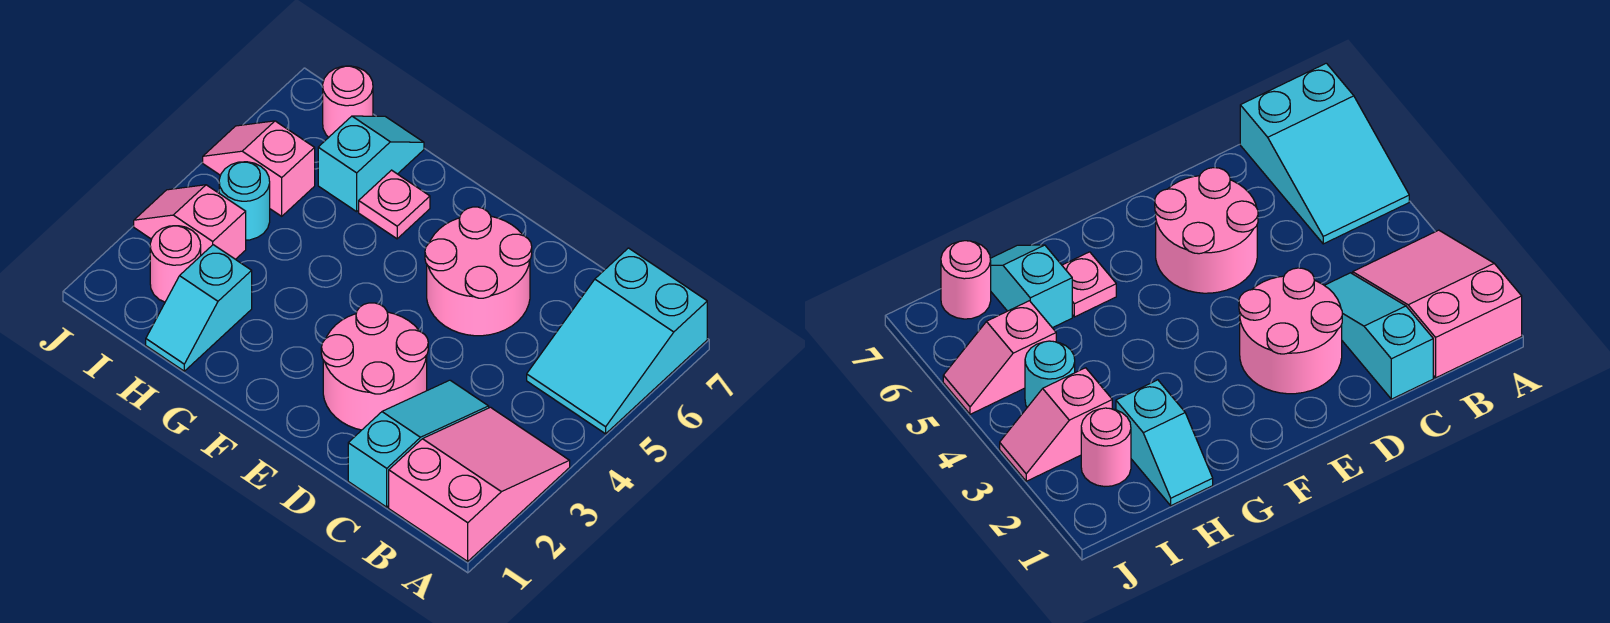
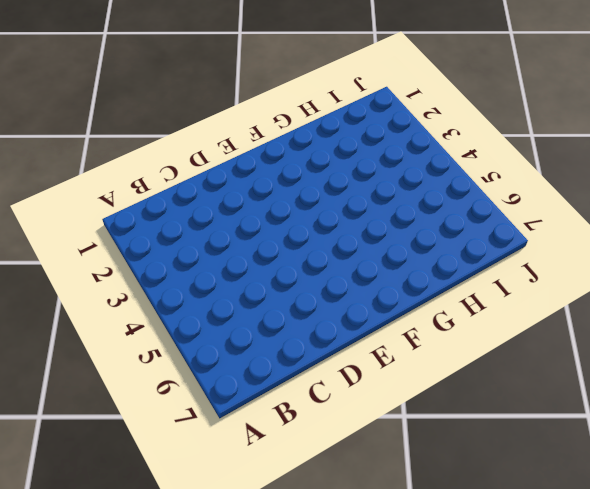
none -> pink slope A1:B3 level 1 top 1
none -> cyan slope A5:B7 level 1 top 7
none -> cyan slope C1:C3 level 1 top 1

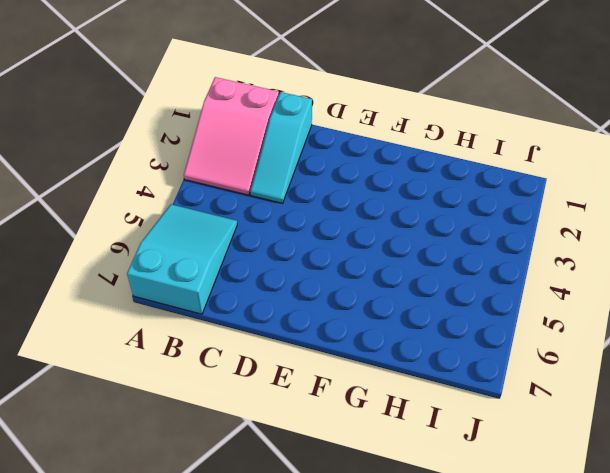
none -> pink round brick D2:E3 level 1
none -> pink round brick D5:E6 level 1
none -> pink plate G6 level 1

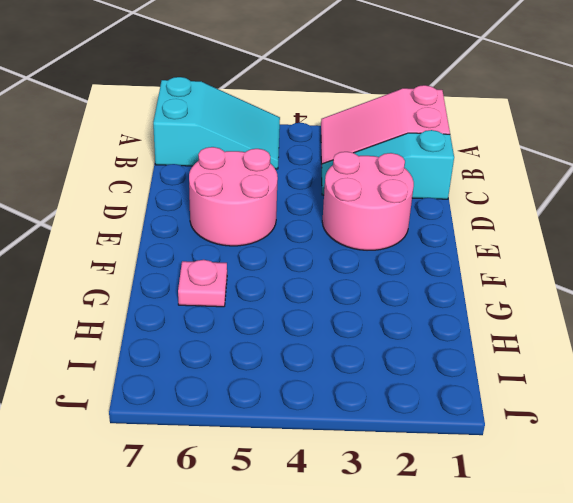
none -> cyan slope H1:H2 level 1 top 2
none -> cyan slope H6:H7 level 1 top 6
none -> pink round brick I2 level 1

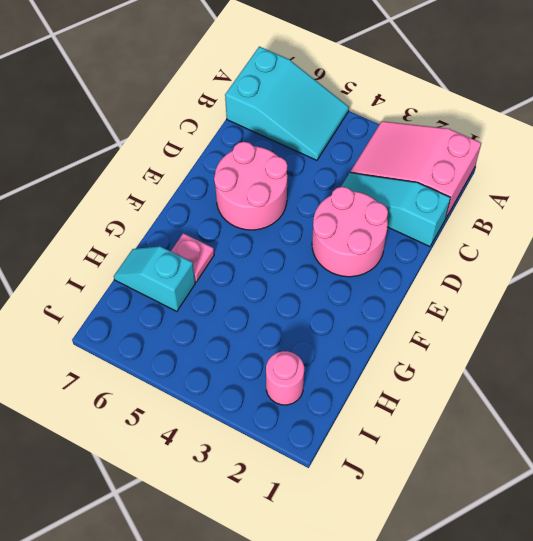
none -> cyan slope H1:H2 level 1 top 2
none -> pink slope I3:J3 level 1 top I
none -> cyan round brick I4 level 1

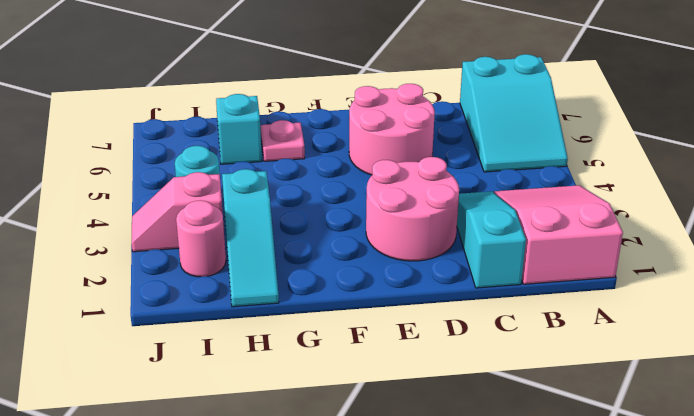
cyan slope H1:H3 level 1 top 3 -> cyan slope H1:H2 level 1 top 2
none -> pink slope I5:J5 level 1 top I
none -> pink round brick I7 level 1

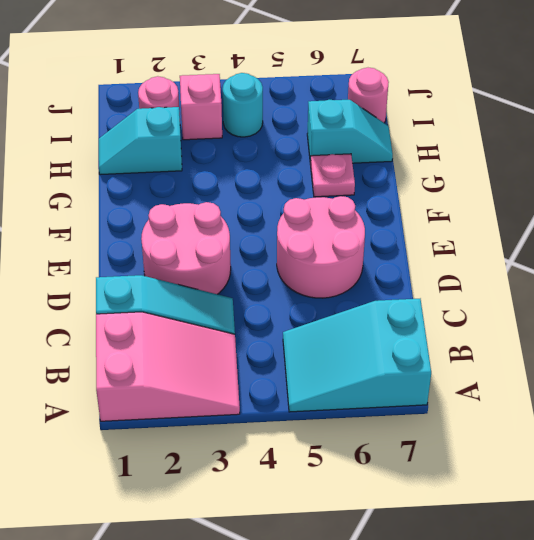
none -> pink slope I5:J5 level 1 top I

